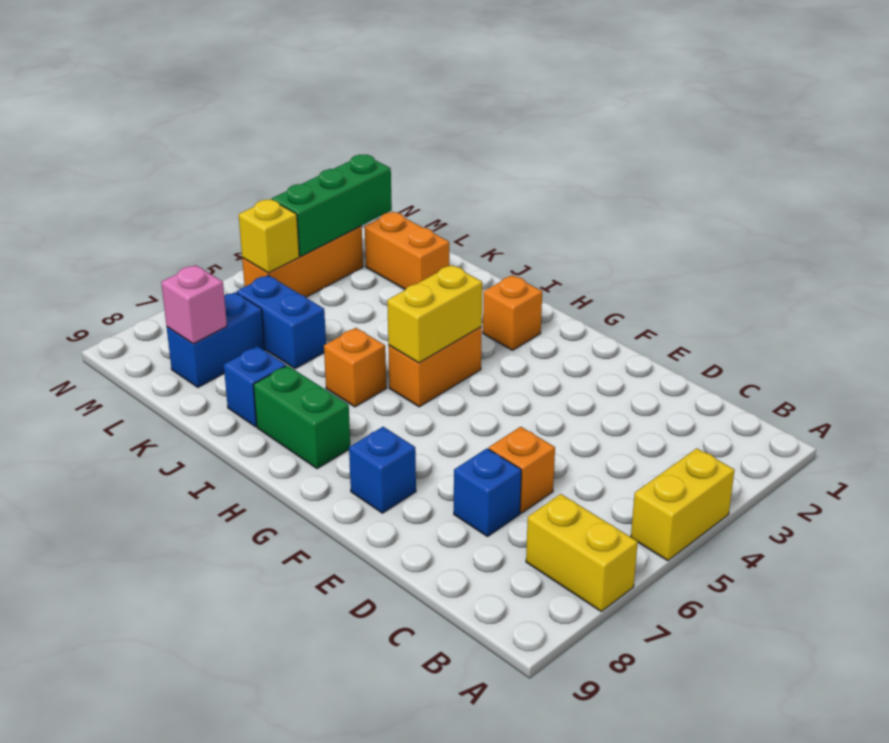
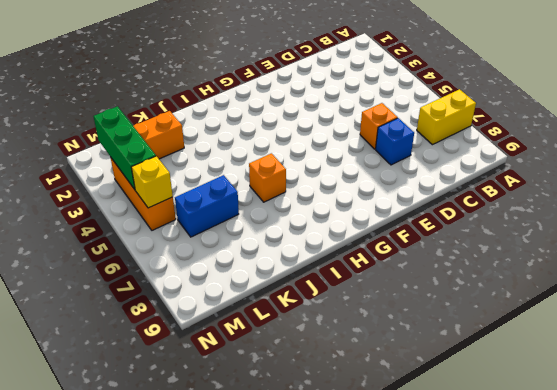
none -> yellow brick A4:A5 level 1
none -> blue brick F8 level 1
none -> orange brick H2 level 1

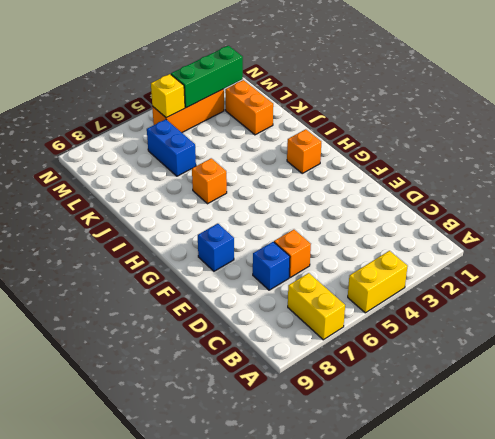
none -> orange brick H4:H5 level 1
none -> green brick H8:I8 level 1
none -> blue brick J8 level 1

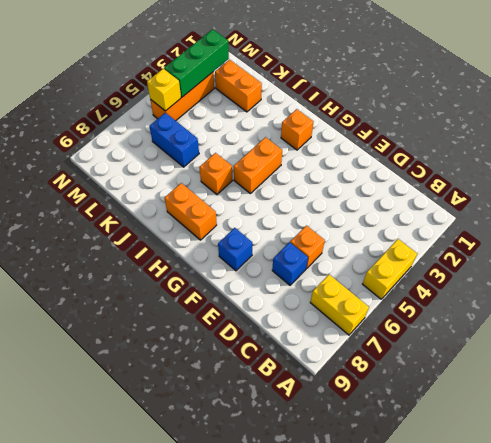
orange brick H8:I8 level 1 -> green brick H8:I8 level 1
none -> blue brick J8 level 1
none -> blue brick L7:L8 level 1
none -> yellow brick H4:H5 level 2

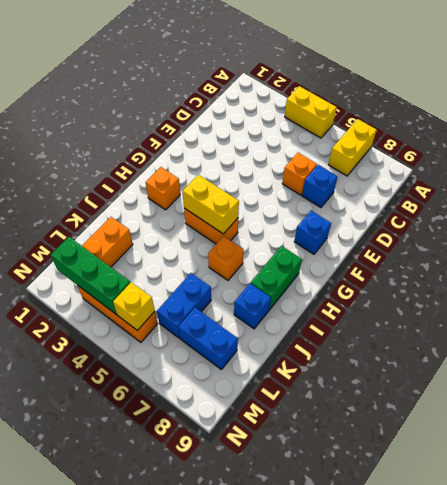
none -> pink brick L8 level 2

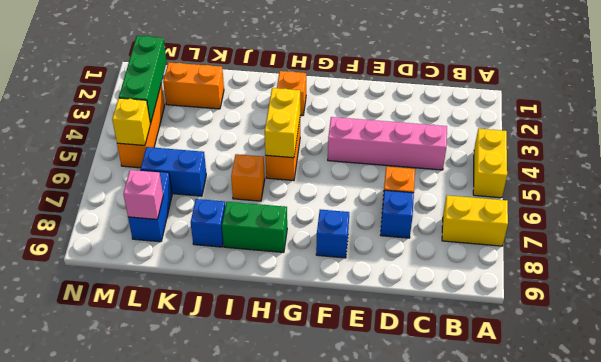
pink brick C4:F4 level 1 -> none

